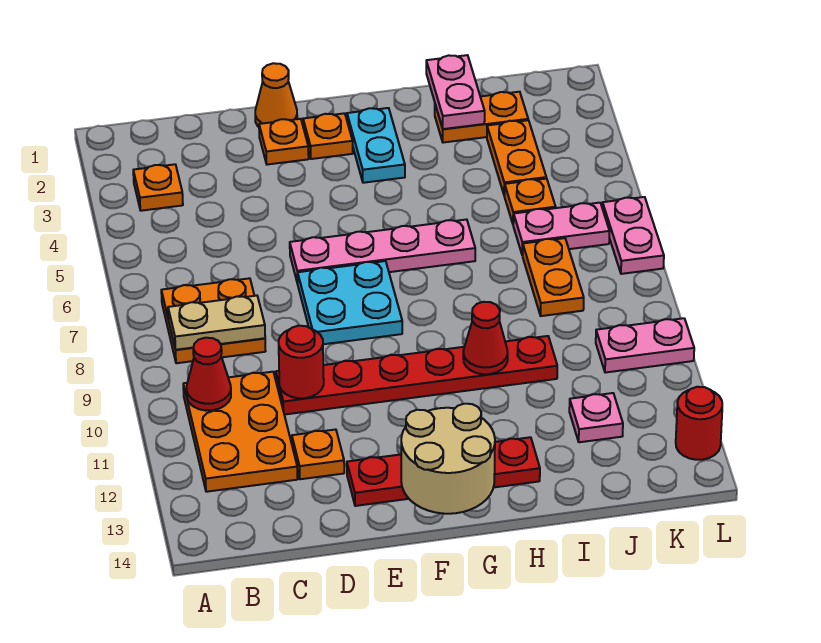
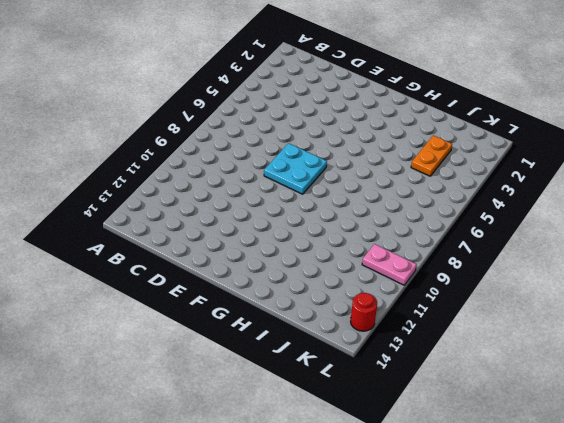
none -> orange plate B3 level 1
none -> orange plate B7:C8 level 1
none -> orange plate B10:C12 level 1

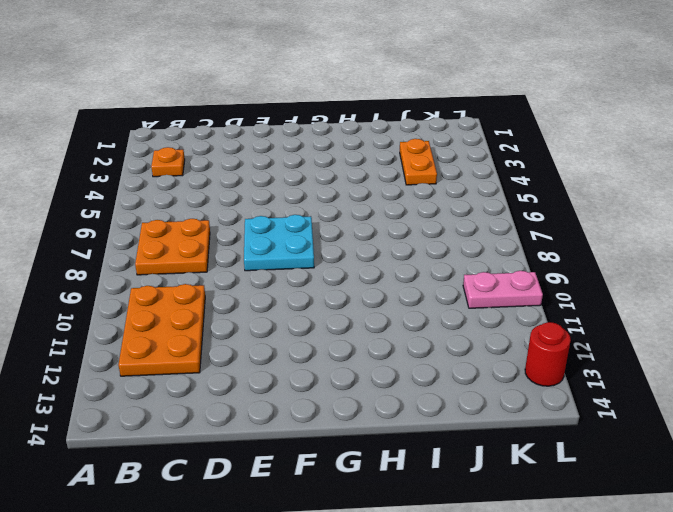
none -> red plate D10:I10 level 1
none -> orange plate D12 level 1
none -> orange cone E1 level 1

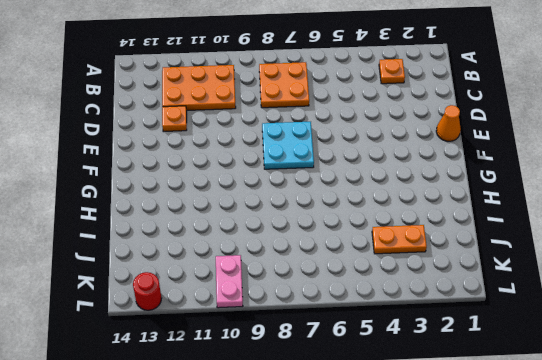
none -> red plate D10:I10 level 1
none -> orange plate E2 level 1
none -> pink plate E6:H6 level 1

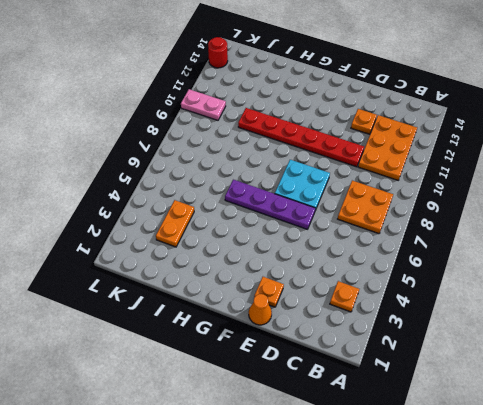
purple plate E6:H6 level 1 -> pink plate E6:H6 level 1
none -> red plate E13:H13 level 1
none -> orange plate F2 level 1
none -> cyan plate G2:G3 level 1

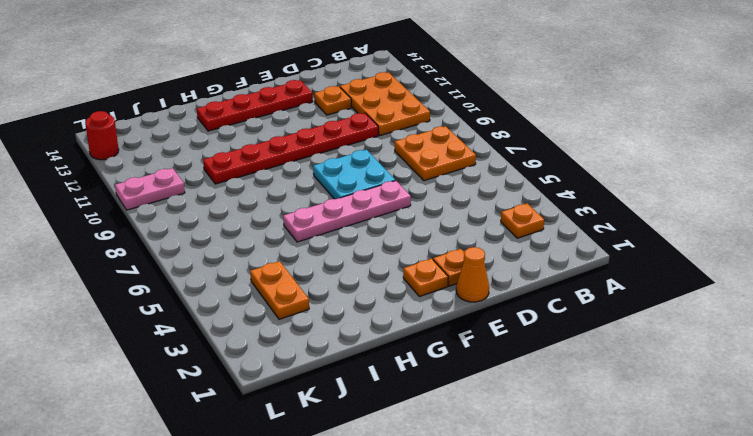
none -> cyan plate G2:G3 level 1
none -> orange plate I2:J2 level 1
none -> orange plate J5 level 1

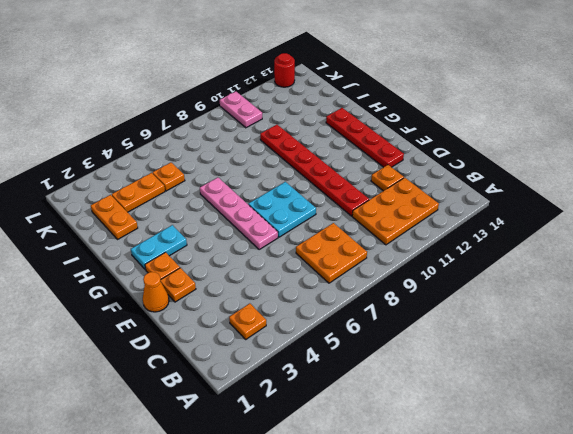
none -> pink plate J6:K6 level 1
none -> orange plate J7:J8 level 1
none -> pink plate J12 level 1

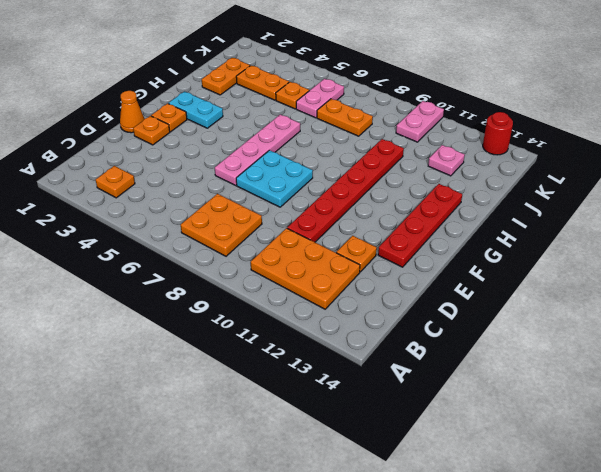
none -> pink plate L6:L7 level 1
none -> tan plate B8:C8 level 2
none -> red cone B10 level 2

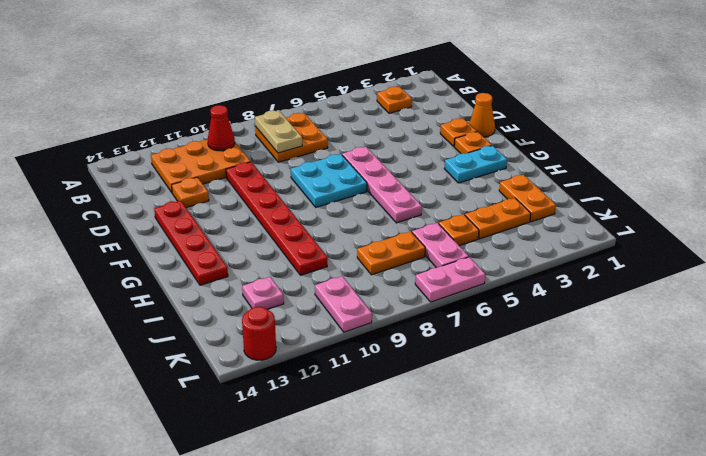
none -> red round brick D10 level 2
none -> tan round brick F13:G14 level 2
none -> red cone H10 level 2

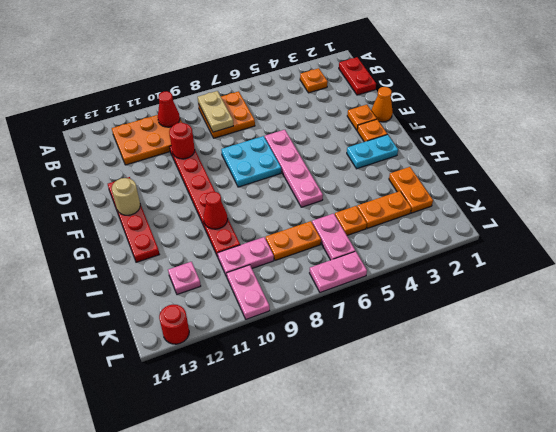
red plate B1:C1 level 1 -> none
tan round brick F13 level 2 -> tan round brick F13:G14 level 2
pink plate J9:J10 level 1 -> pink plate I1:I2 level 2
none -> orange plate D12 level 1

